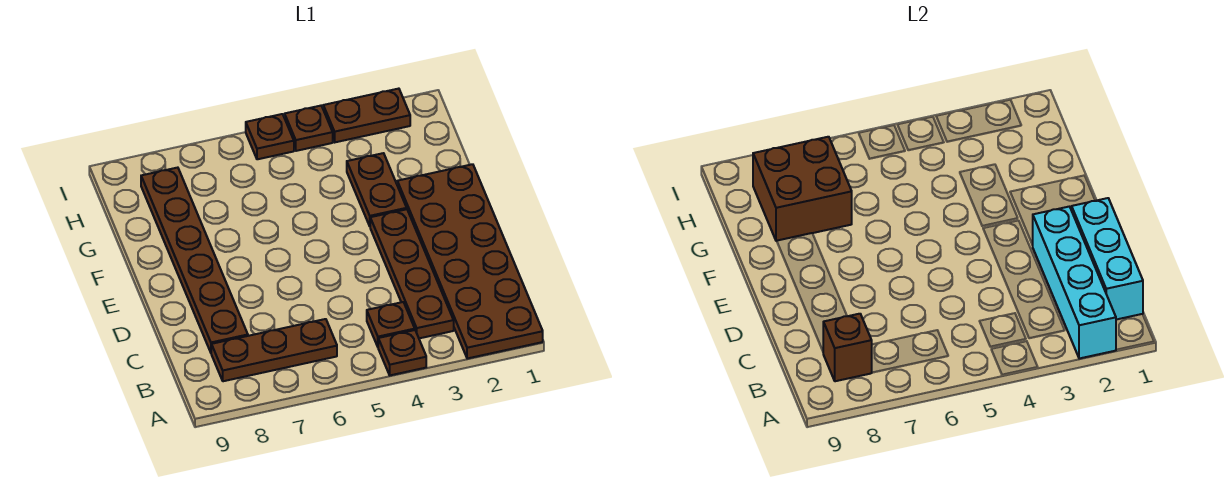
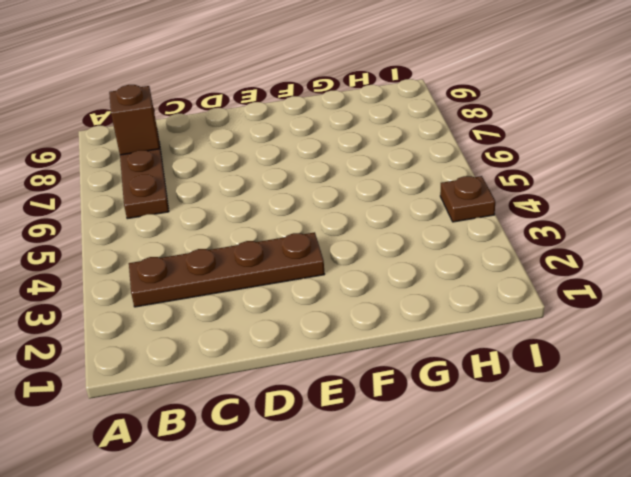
none -> brown plate A1:F2 level 1
none -> brown plate A4 level 1
none -> brown plate B4 level 1

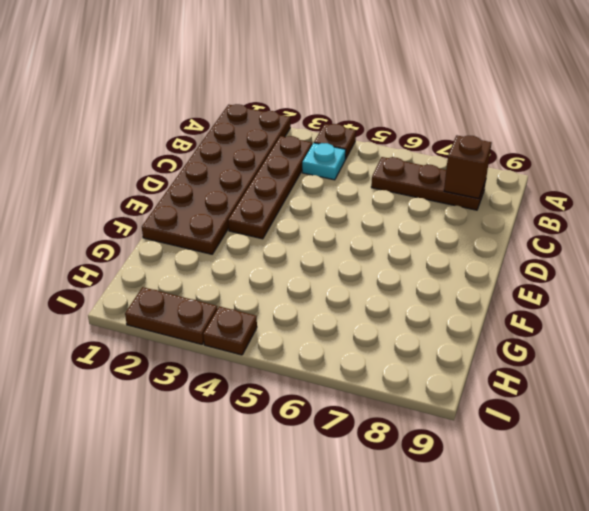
cyan plate B4 level 1 -> brown plate B4 level 1
none -> brown plate C8:H8 level 1
none -> brown plate F3:G3 level 1
none -> brown plate I5 level 1

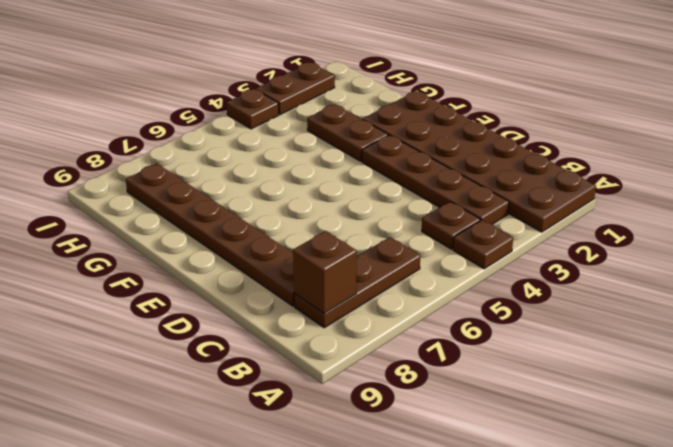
none -> brown plate I5 level 1
none -> cyan brick A2:D2 level 2
none -> cyan brick B1:D1 level 2

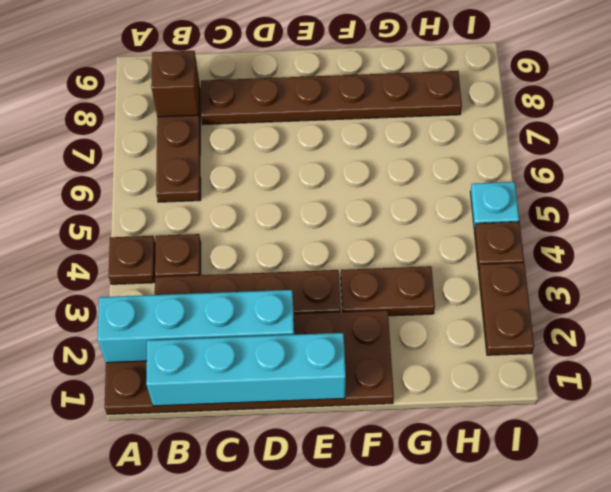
cyan brick B1:E1 level 2 -> cyan brick B1:D1 level 2
cyan plate I5 level 1 -> brown plate I5 level 1
none -> brown brick G7:H8 level 2

